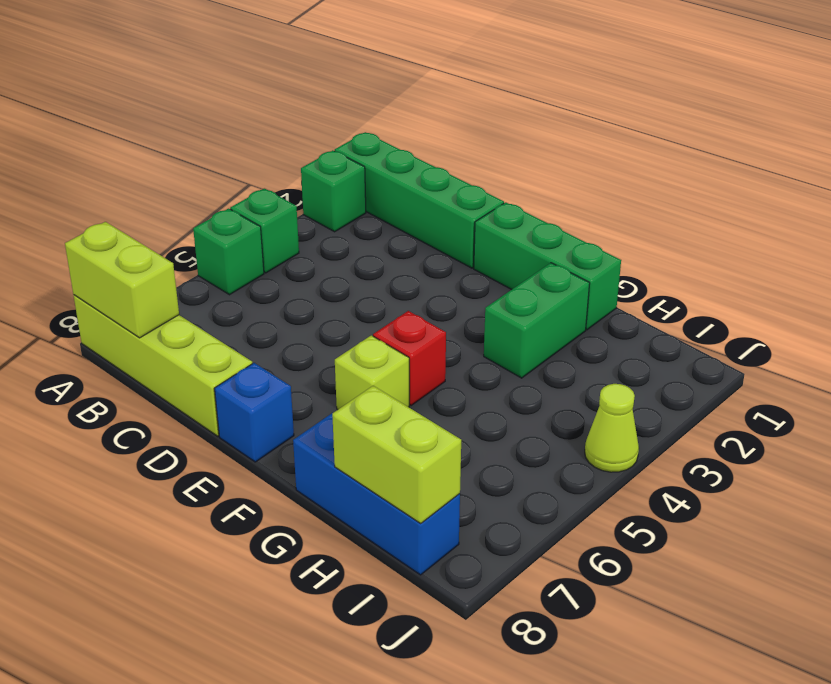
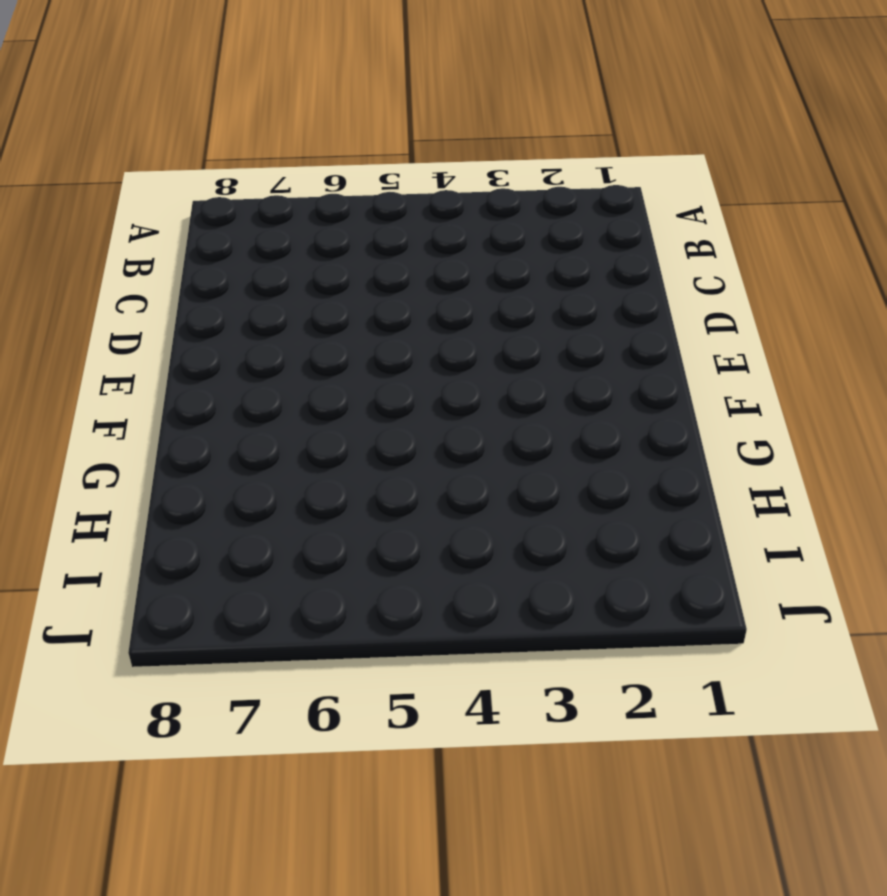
none -> green brick A1:D1 level 1
none -> green brick A2 level 1
none -> green brick A4 level 1

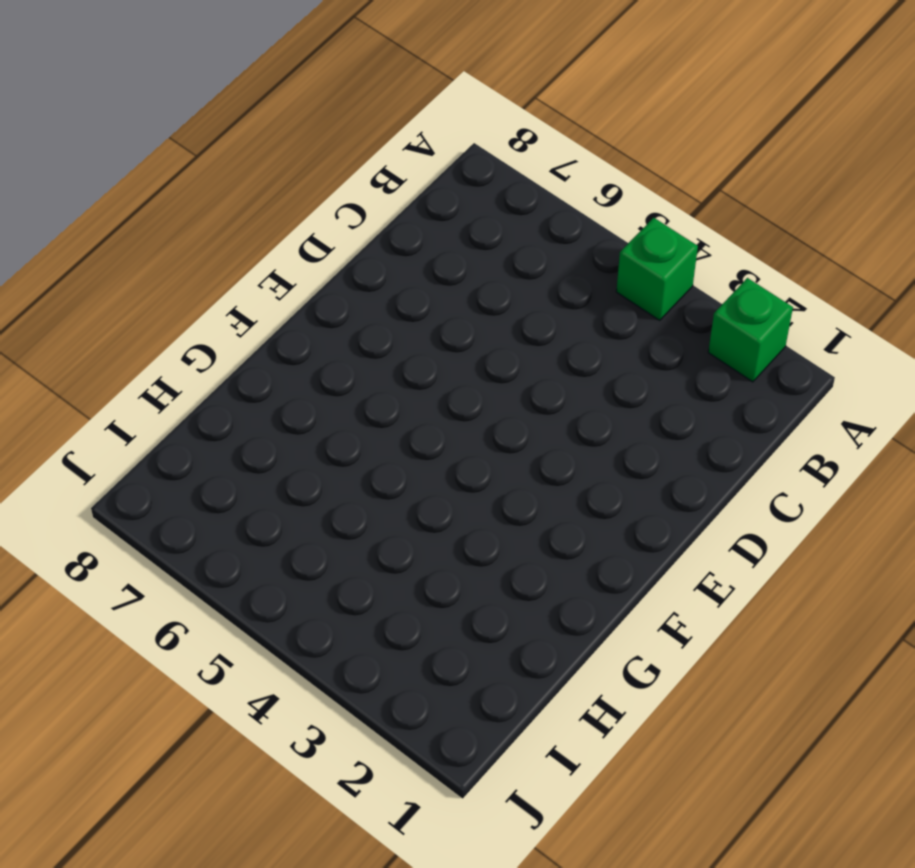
none -> green brick A1:D1 level 1
none -> green brick A5 level 1
none -> lime brick A8:D8 level 1

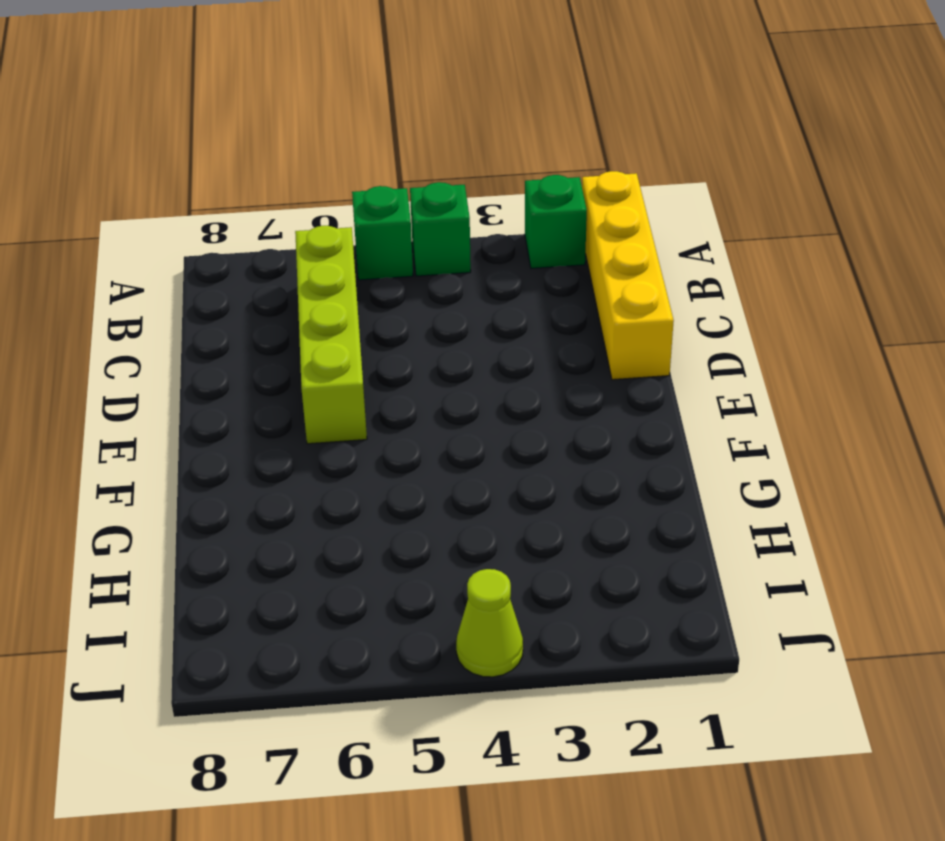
yellow brick A1:D1 level 1 -> green brick A1:D1 level 1
lime brick B6:E6 level 1 -> lime brick A8:D8 level 1
none -> green brick E1:G1 level 1
none -> blue brick E8 level 1
none -> red brick F5 level 1

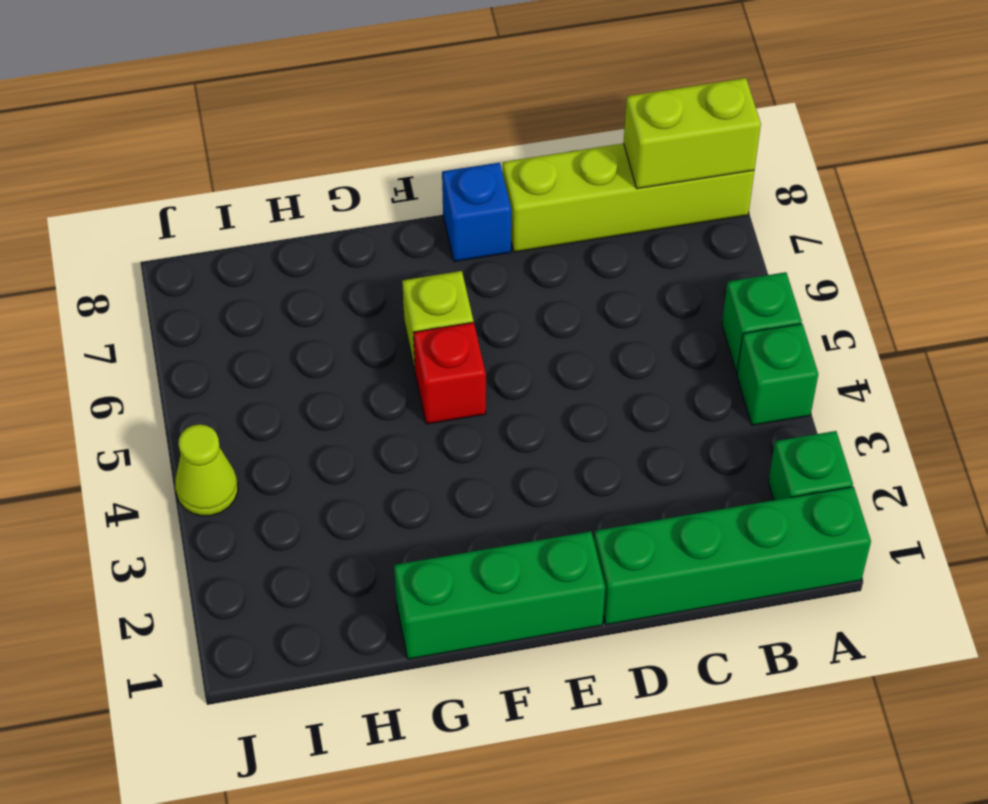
none -> green brick G2:G3 level 1
none -> blue brick G8:I8 level 1
none -> lime brick H8:I8 level 2

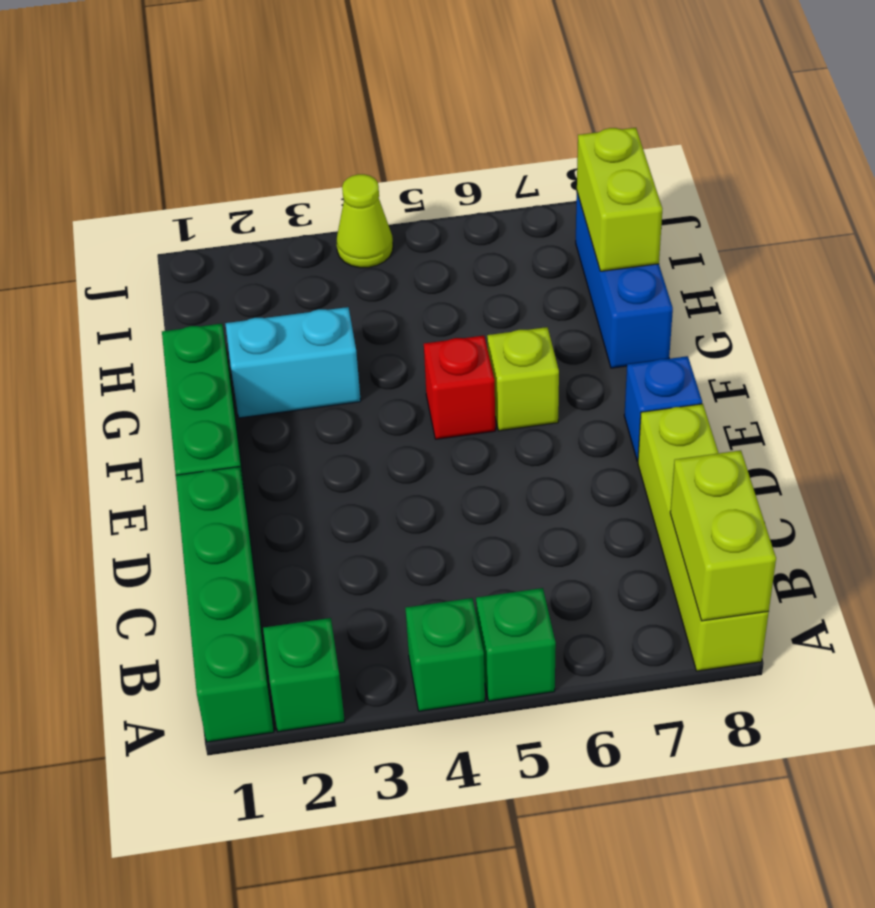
cyan brick G2:G3 level 1 -> green brick G2:G3 level 1

